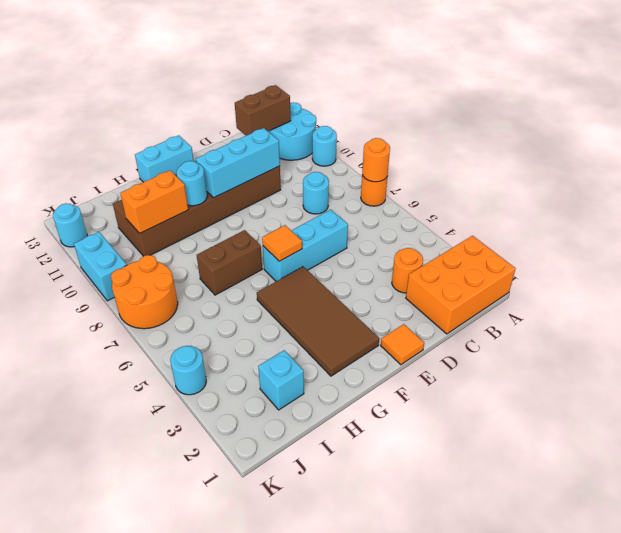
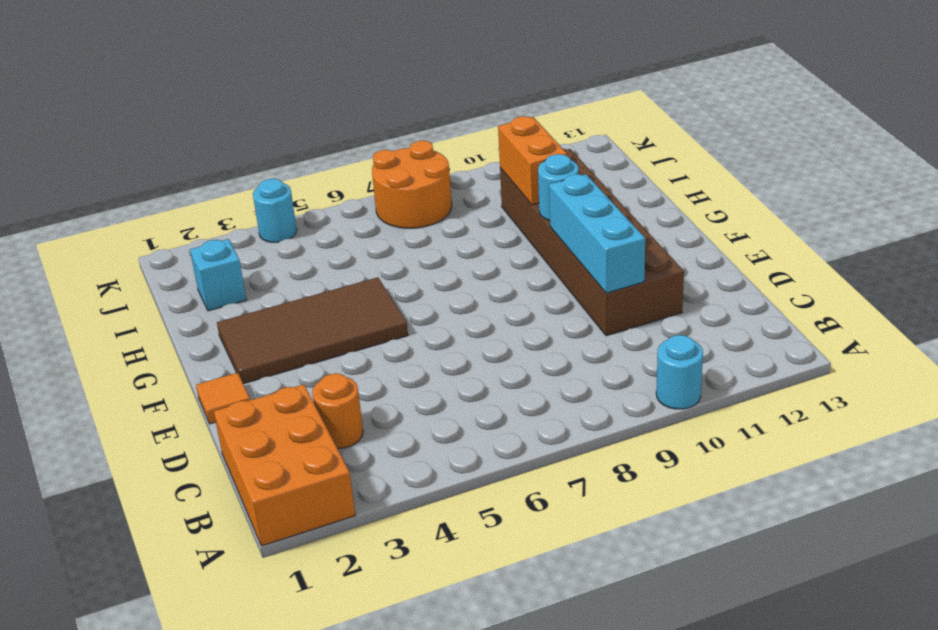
none -> orange round brick A7 level 1
none -> cyan round brick A11:B12 level 1
none -> cyan round brick C8 level 1

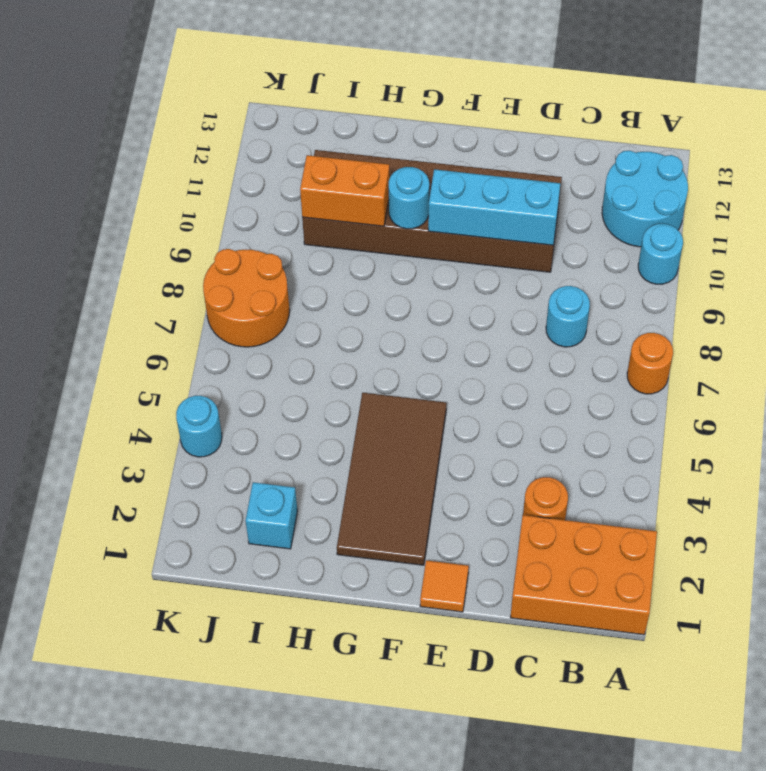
none -> cyan brick D6:F6 level 1
none -> cyan brick F13:G13 level 1
none -> brown brick G7:H7 level 1

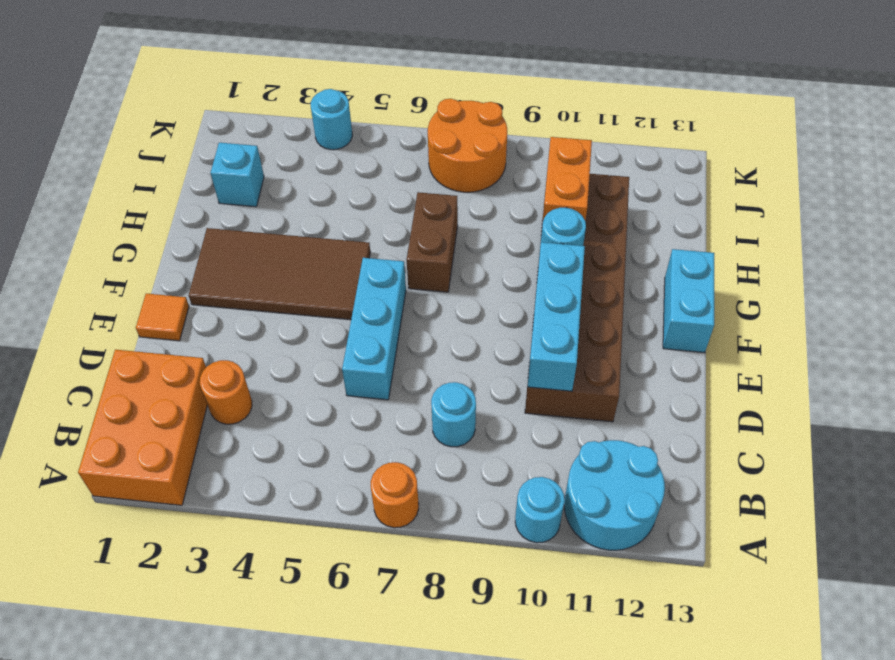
none -> cyan brick K9:K10 level 1
none -> cyan round brick K12 level 1
none -> orange round brick A7 level 2

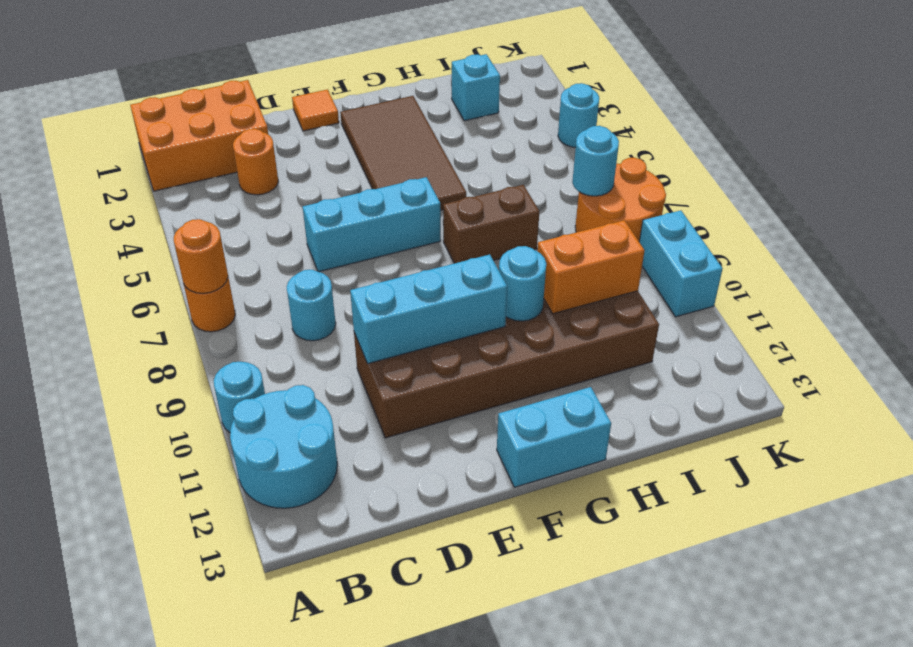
cyan round brick J7 level 2 -> cyan round brick K12 level 1
none -> brown brick B12:C12 level 2
none -> orange tile F6 level 2

